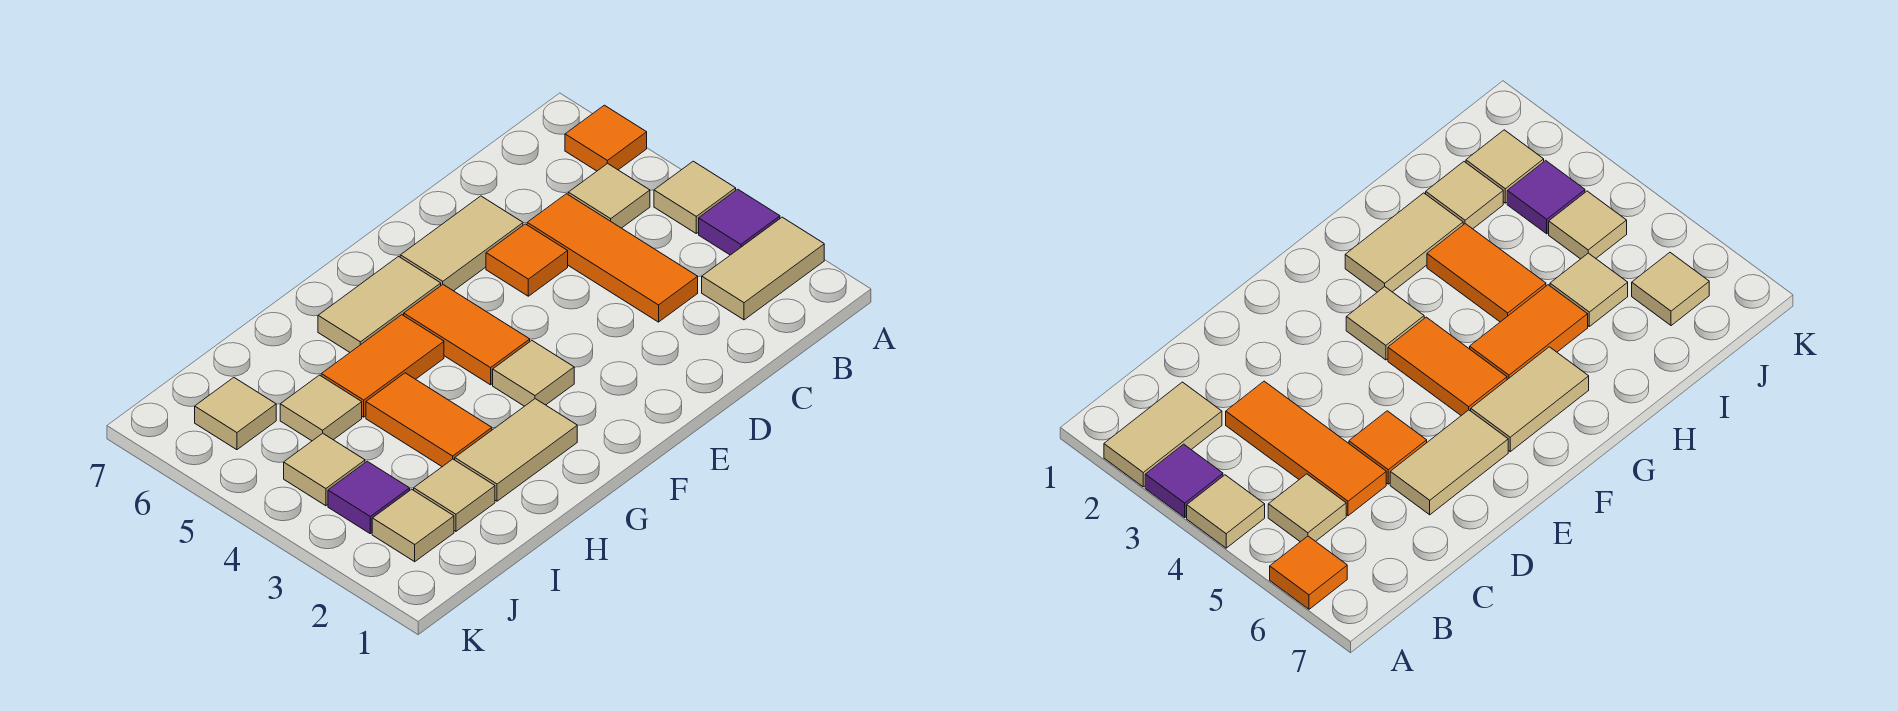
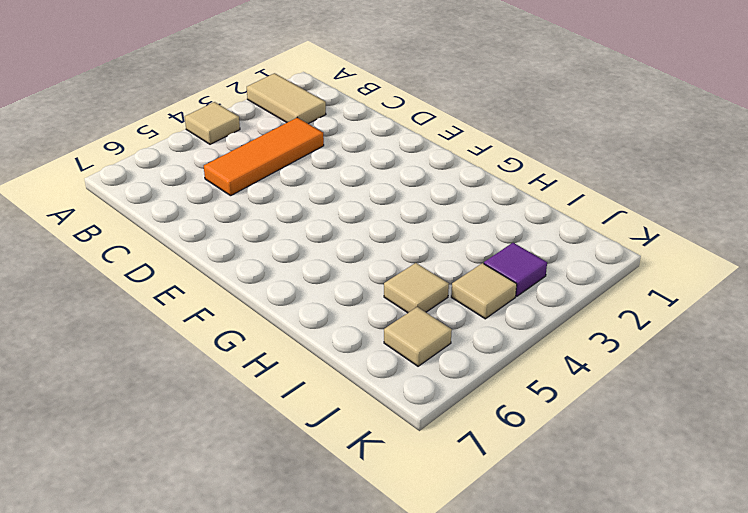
none -> purple tile A3 level 1
none -> orange tile A6 level 1
none -> tan tile B5 level 1

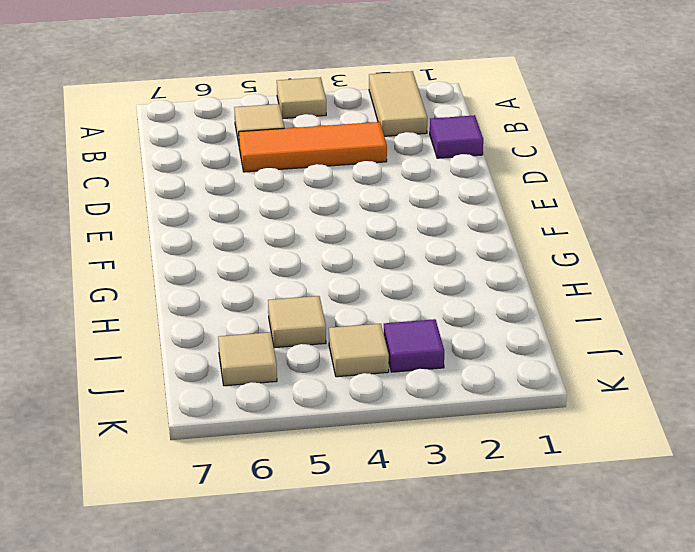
purple tile C1 level 1 -> purple tile A3 level 1
none -> orange tile A6 level 1
none -> orange tile D5 level 1
none -> tan tile D6:E6 level 1

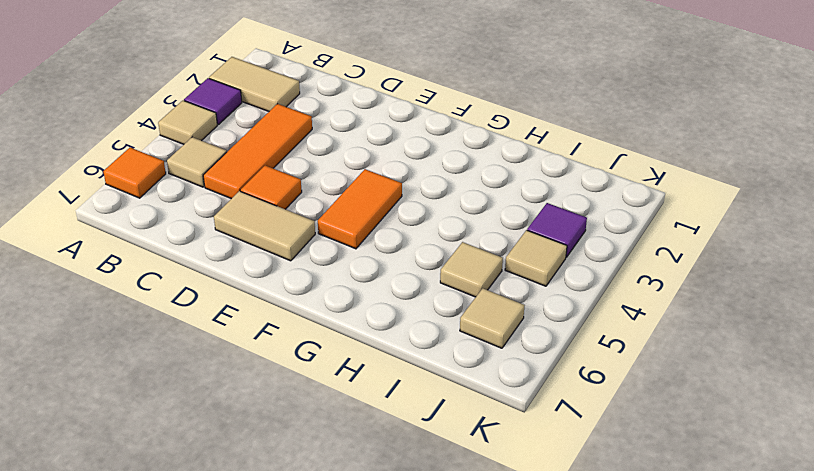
none -> tan tile F3 level 1
none -> tan tile F6:G6 level 1
none -> tan tile G2:H2 level 1

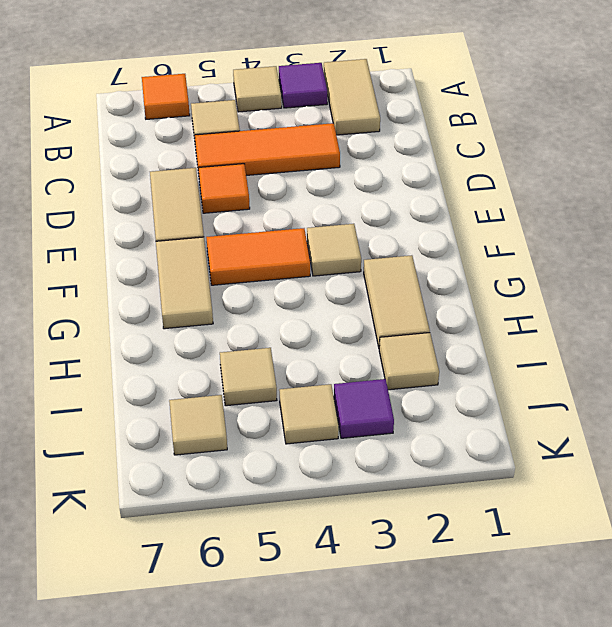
none -> orange tile G5:H5 level 1
none -> orange tile H3:H4 level 1
none -> tan tile J2 level 1

